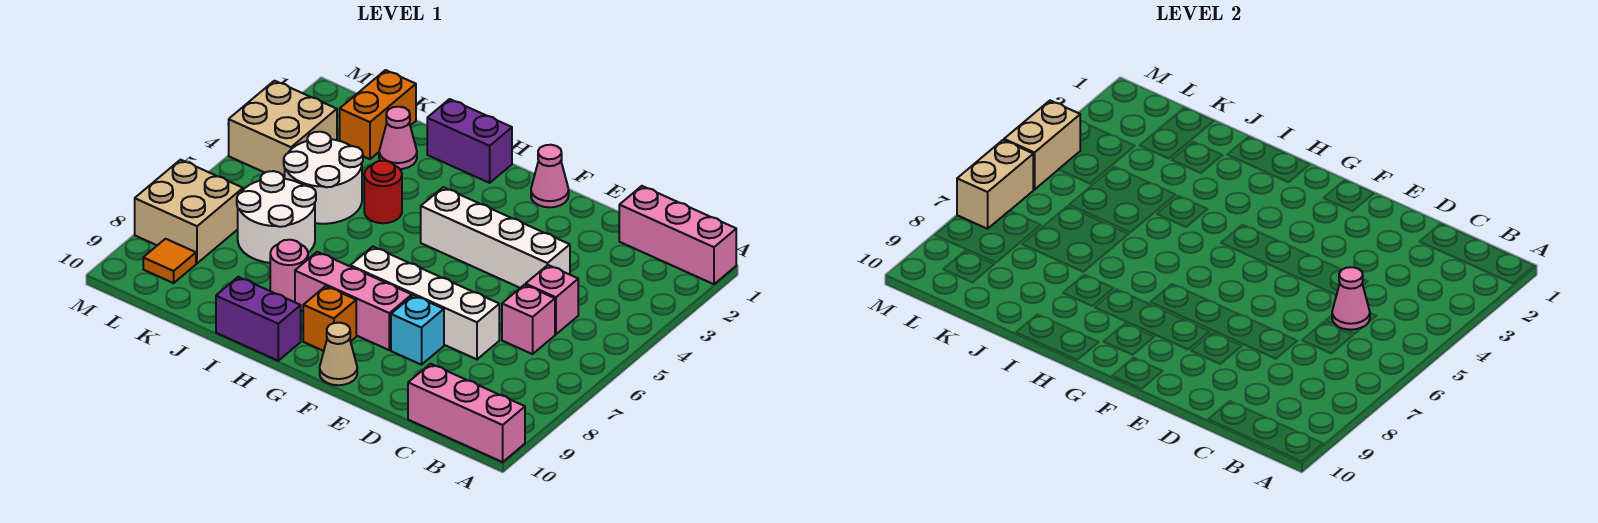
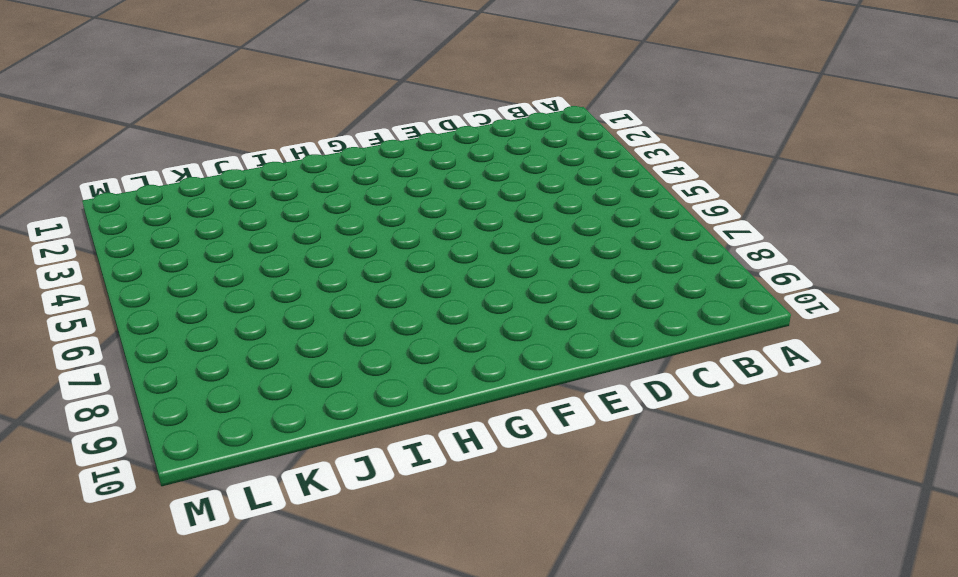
none -> pink brick A1:C1 level 1
none -> pink brick A10:C10 level 1
none -> pink brick C5 level 1

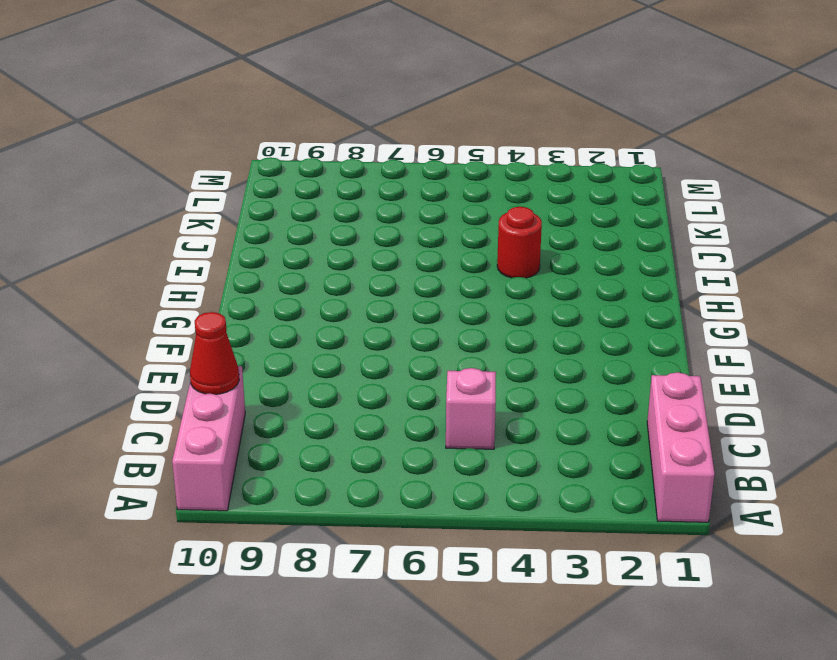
red cone C10 level 2 -> none
none -> pink brick C6 level 1
none -> white brick D4:G4 level 1
none -> white brick D7:G7 level 1

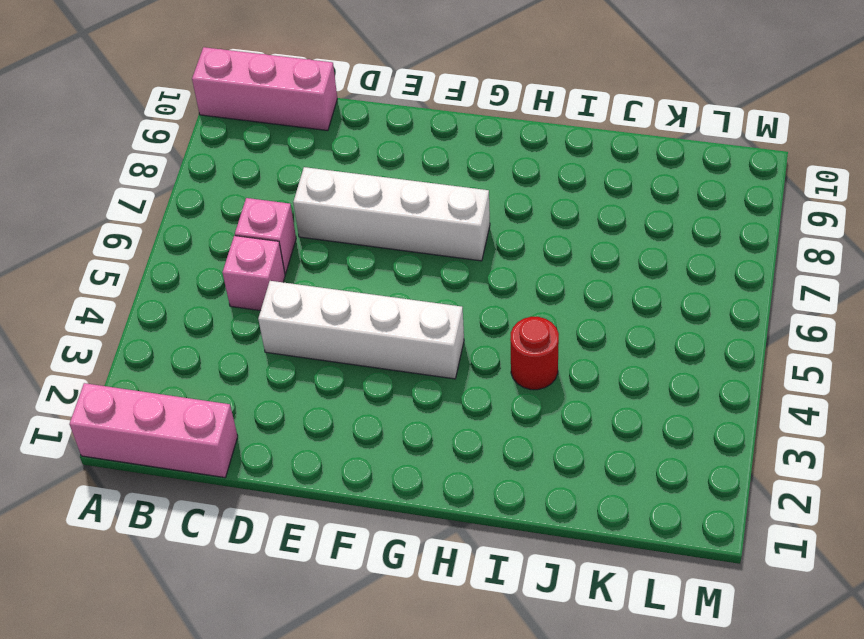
none -> cyan brick E8 level 1
none -> pink cone F1 level 1
none -> pink brick F8:H8 level 1

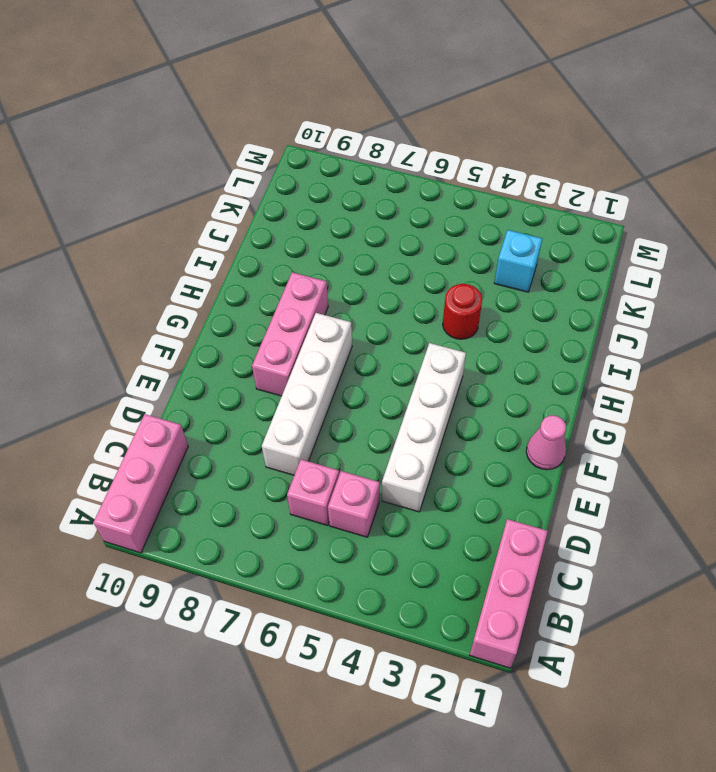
cyan brick K3 level 1 -> cyan brick E8 level 1
none -> tan cone F10 level 1
none -> orange brick G9 level 1
none -> purple brick H1:I1 level 1

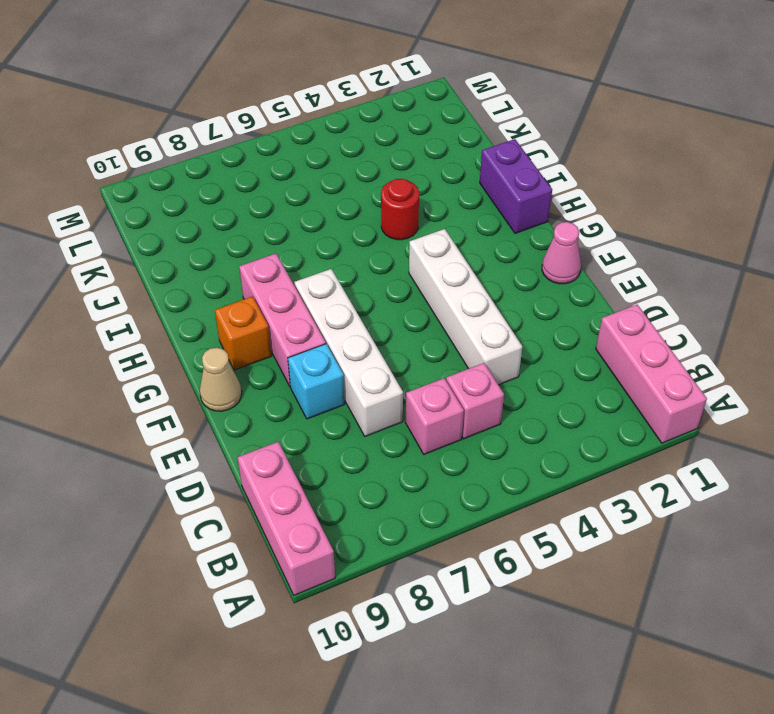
none -> purple brick H10:I10 level 1
none -> pink round brick I8 level 1
none -> pink cone J2 level 1

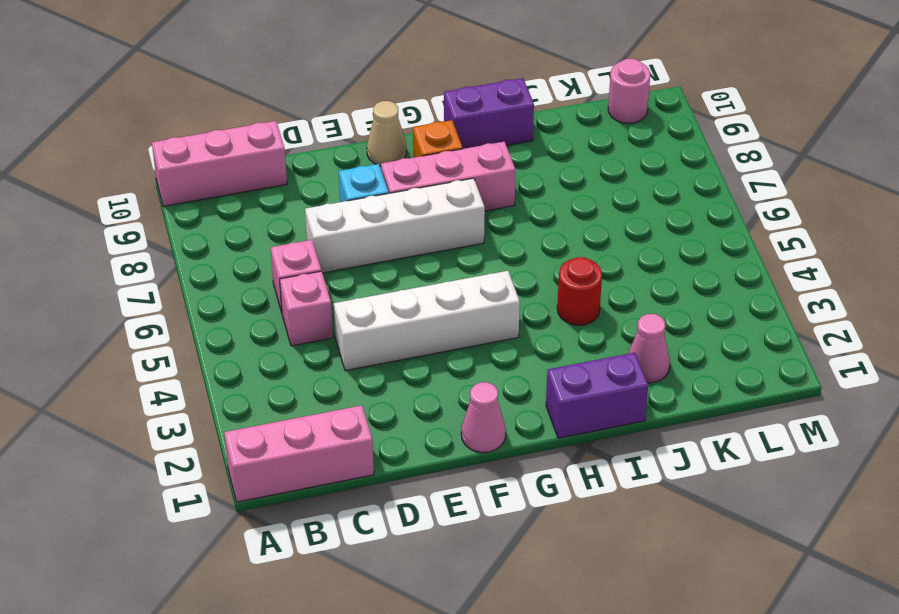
pink round brick L10 level 1 -> pink round brick I8 level 1
none -> white round brick J4:K5 level 1
none -> white round brick J6:K7 level 1
none -> orange brick K1:K2 level 1

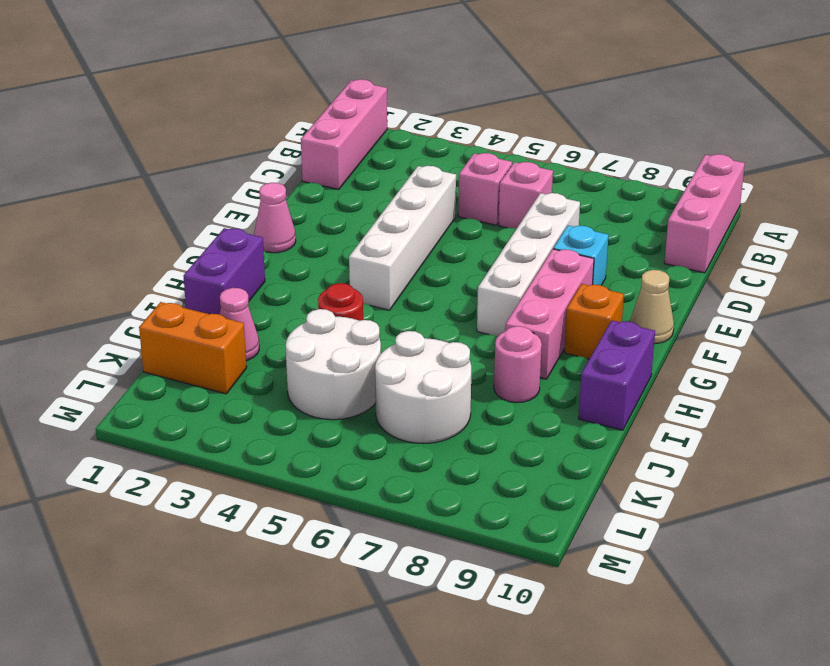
none -> tan brick L3:M4 level 1
none -> tan brick L7:M8 level 1
none -> orange tile L9 level 1

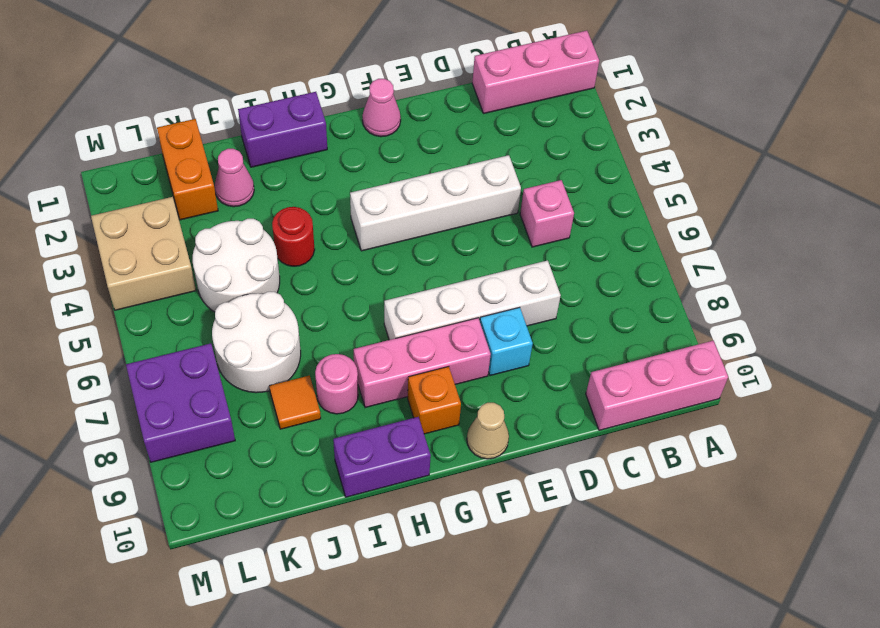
orange tile J8 level 1 -> orange tile L9 level 1
purple brick L7:M8 level 1 -> tan brick L7:M8 level 1
none -> pink brick C6 level 1
none -> pink cone C5 level 2
none -> tan brick M4:M5 level 2

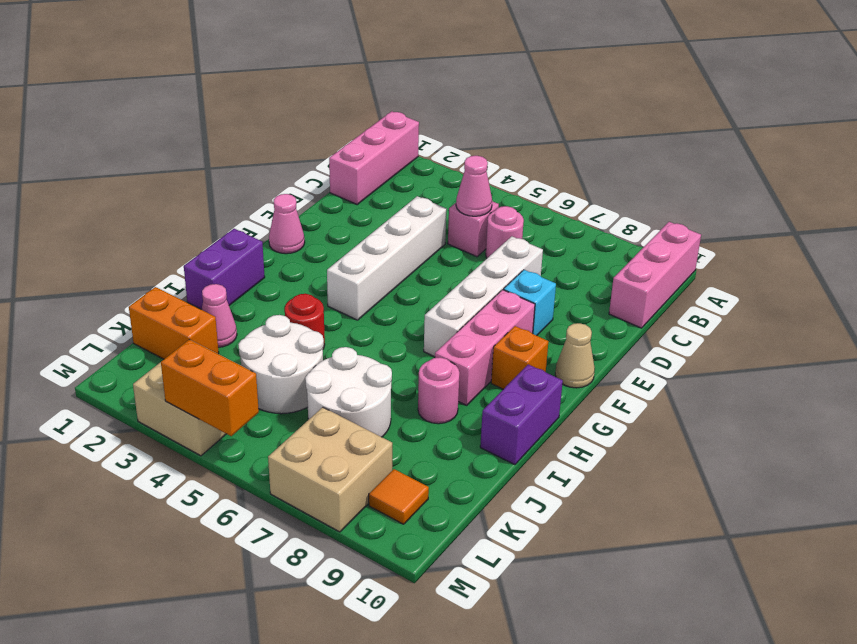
pink round brick C6 level 1 -> pink brick C6 level 1
orange brick M4:M5 level 2 -> tan brick M4:M5 level 2
none -> tan brick M6:M7 level 2

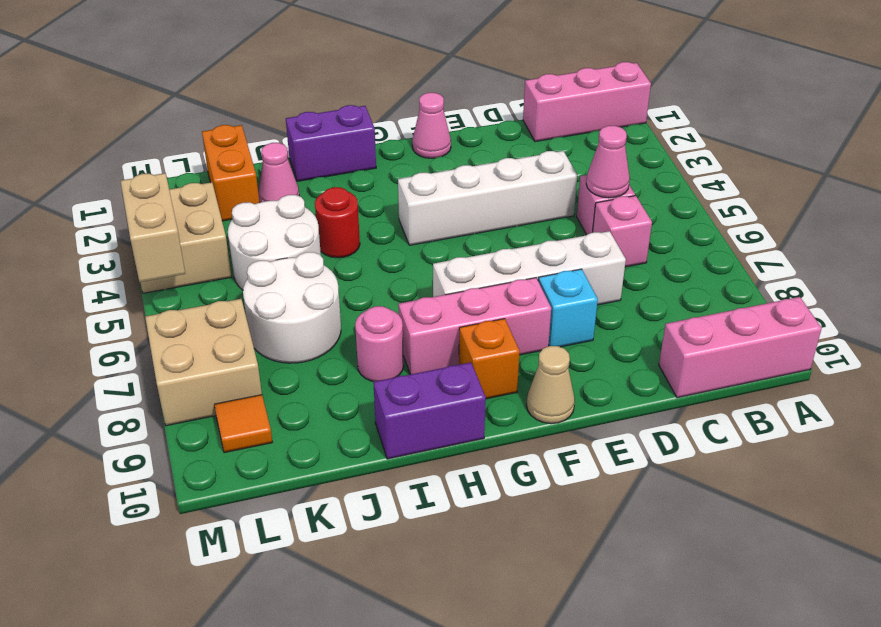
none -> tan brick M6:M7 level 2

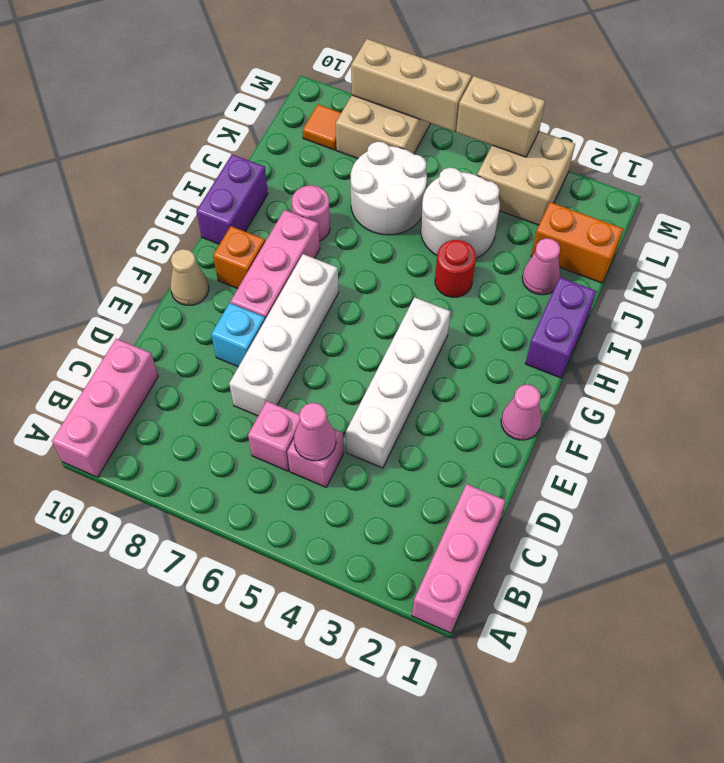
tan brick M6:M8 level 2 -> tan brick M6:M7 level 2

